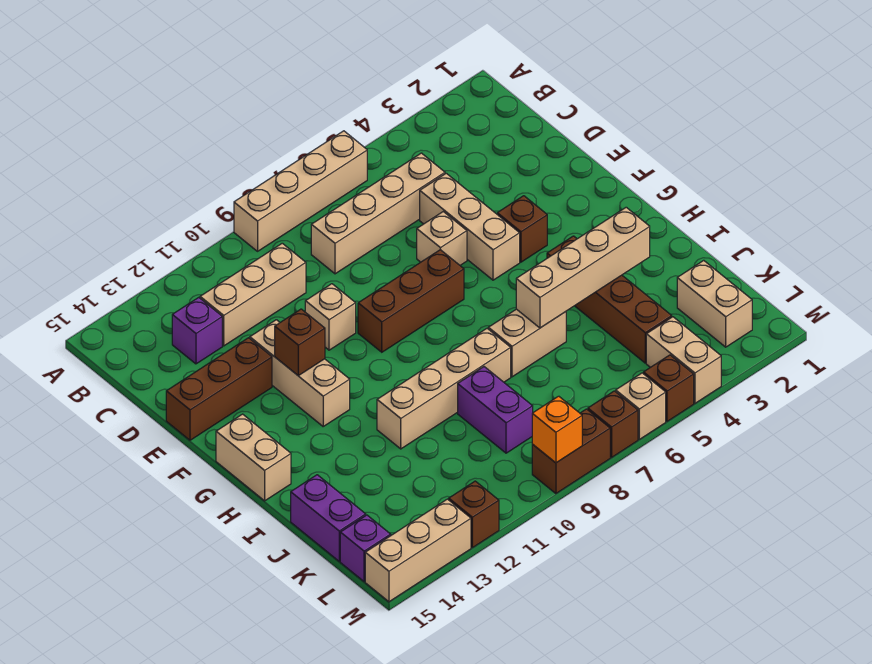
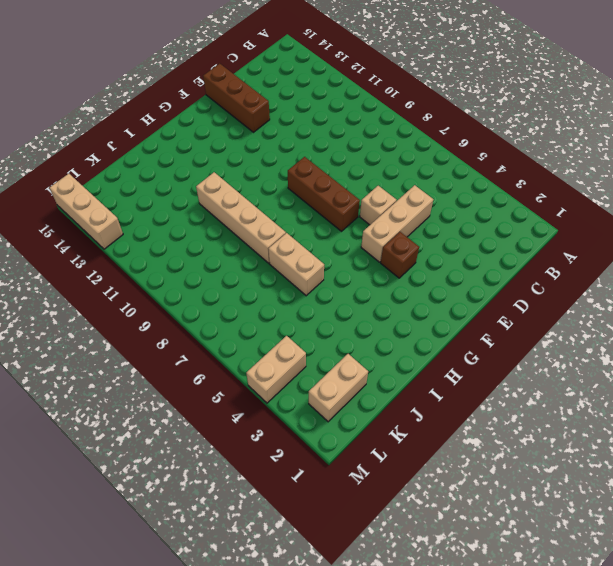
none -> tan brick A6:A9 level 1
none -> tan brick C5:C8 level 1
none -> tan brick C10:C12 level 1

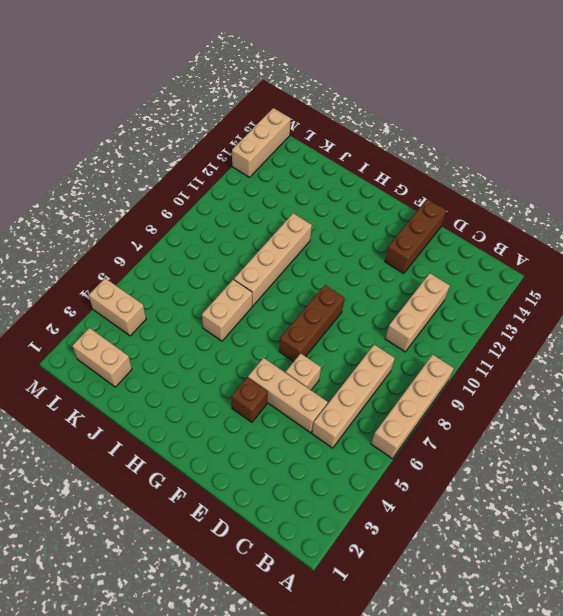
none -> purple brick C13 level 1
none -> tan brick E10 level 1
none -> tan brick E12:G12 level 1

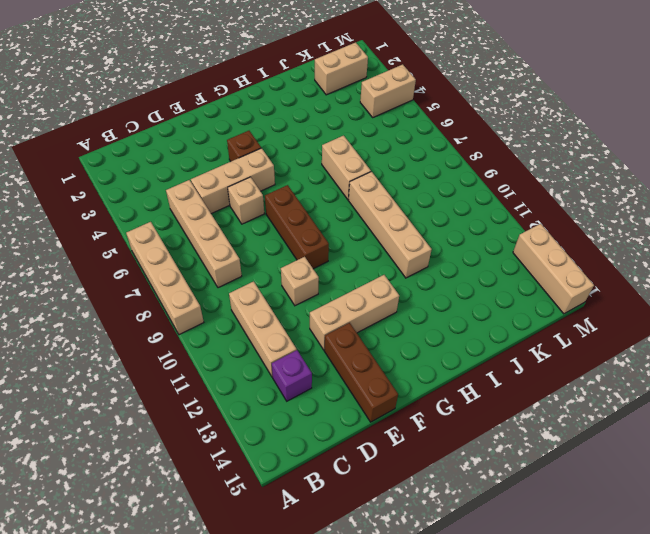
none -> tan brick G15:H15 level 1
none -> brown brick H4:K4 level 1
none -> purple brick J9:K9 level 1

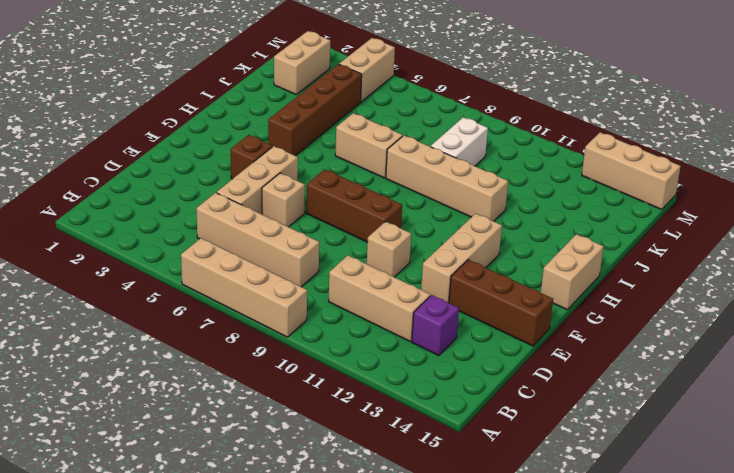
white brick J9:K9 level 1 -> purple brick J9:K9 level 1
none -> purple brick J15:K15 level 1
none -> purple brick L15 level 1
none -> brown brick M5 level 1

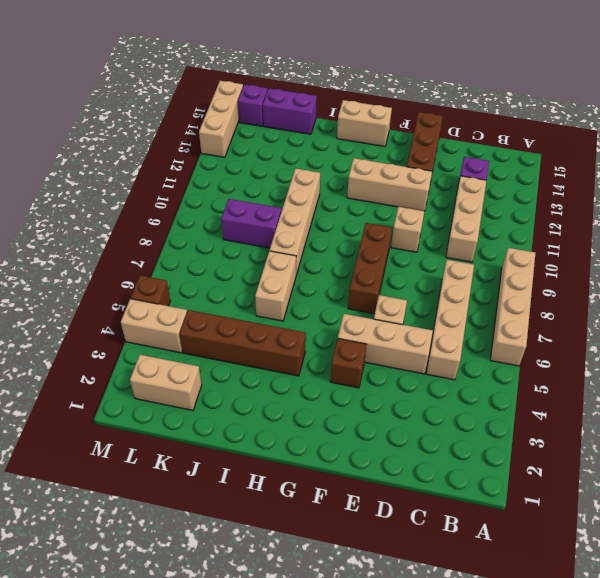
none -> tan brick M6 level 1
none -> brown brick M7 level 1
none -> brown brick M8:M9 level 1

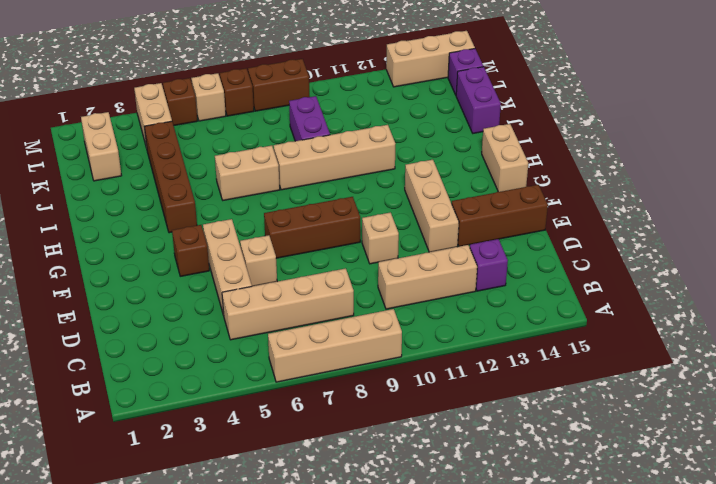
none -> brown brick M12 level 1
none -> brown brick F12 level 2
none -> tan brick I3:I6 level 2

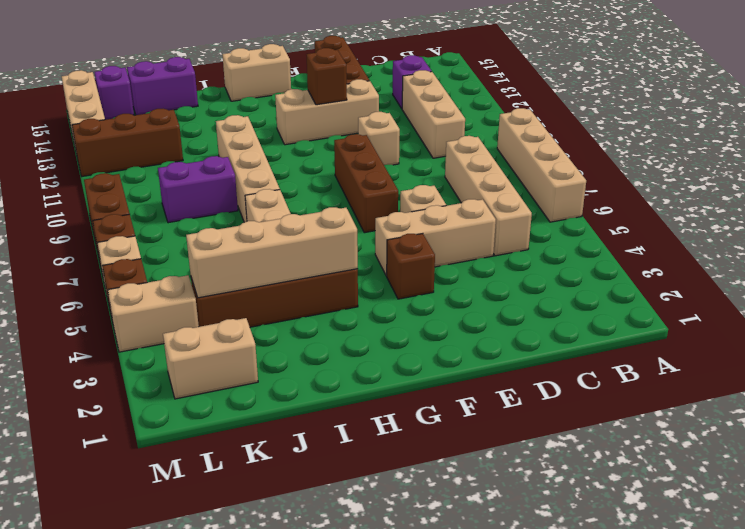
tan brick H4:K4 level 2 -> tan brick I3:I6 level 2
brown brick K12:M12 level 1 -> brown brick M12 level 1
none -> orange brick M9 level 2

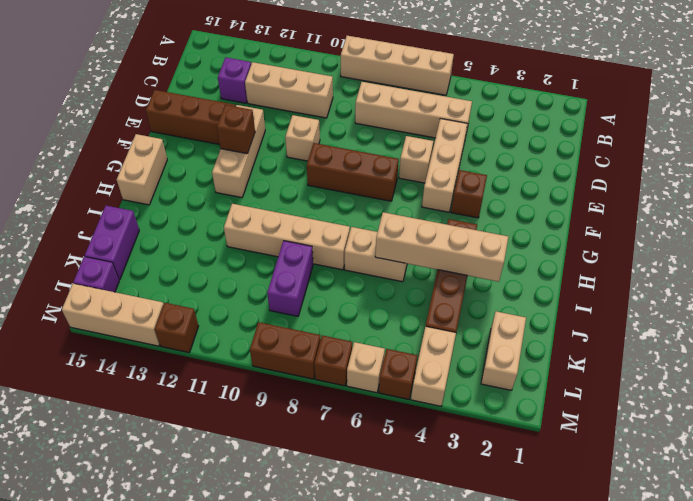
none -> orange brick M9 level 2

